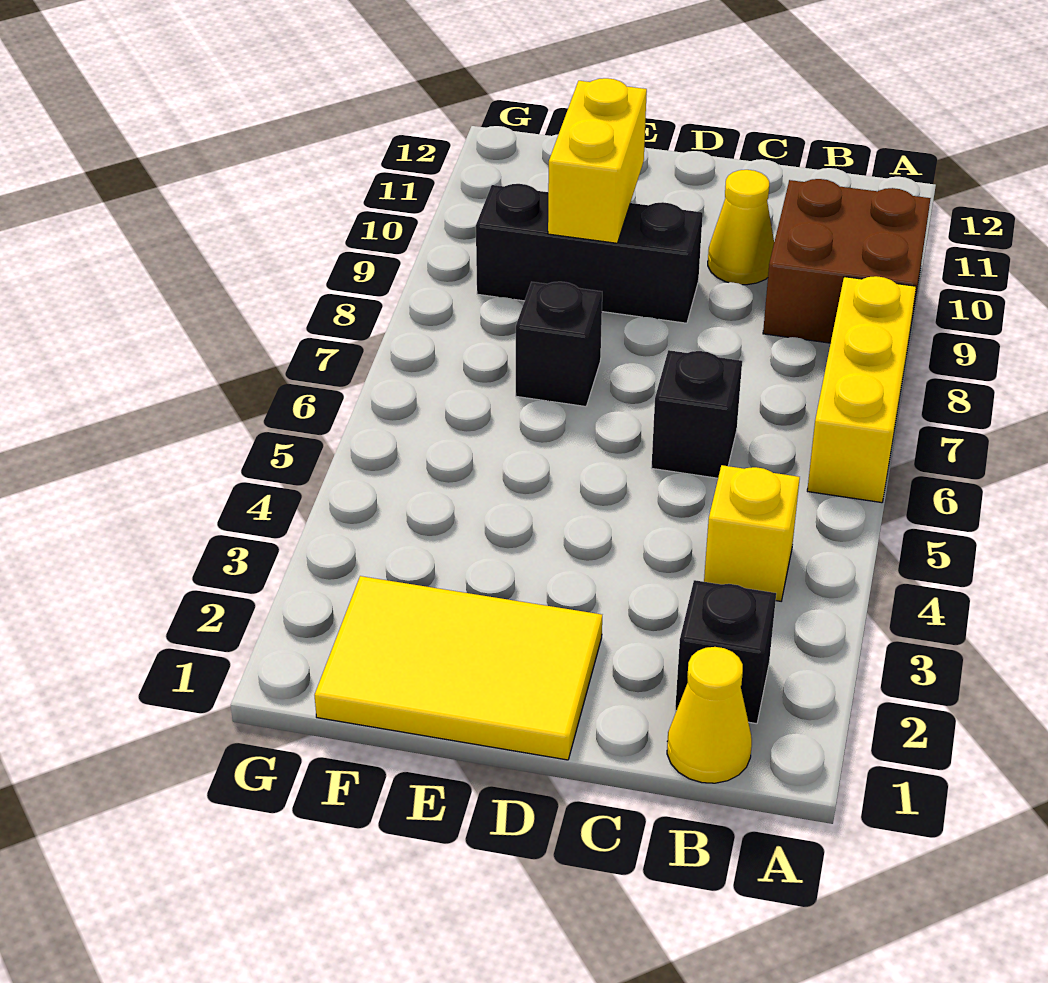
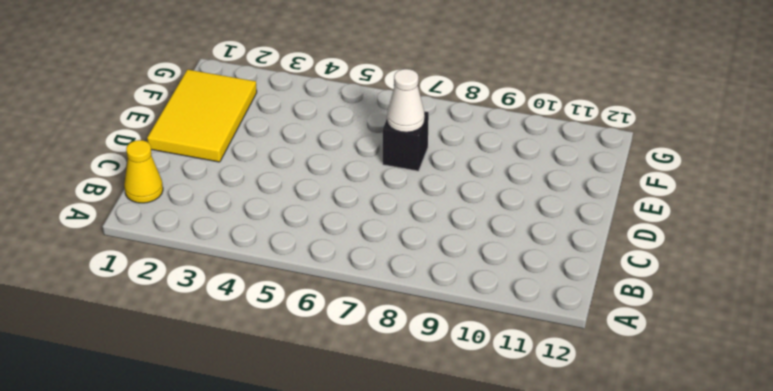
white cone E7 level 2 -> none
none -> yellow brick A6:A8 level 1
none -> brown brick A9:B10 level 1

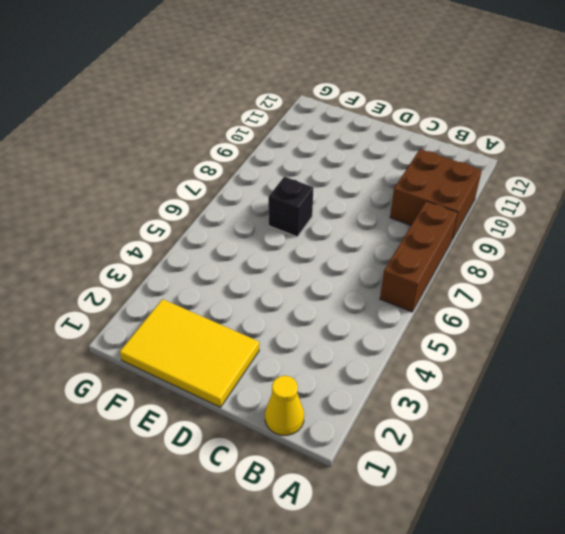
brown brick A6:A8 level 1 -> yellow brick A6:A8 level 1
none -> black brick B2 level 1
none -> yellow brick B4 level 1

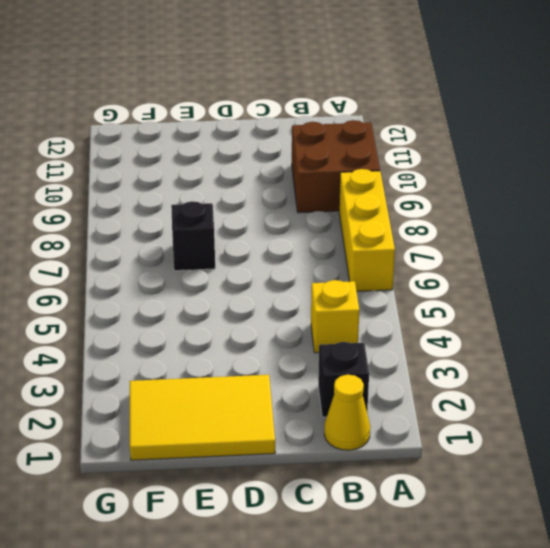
none -> black brick C6 level 1
none -> yellow cone C10 level 1

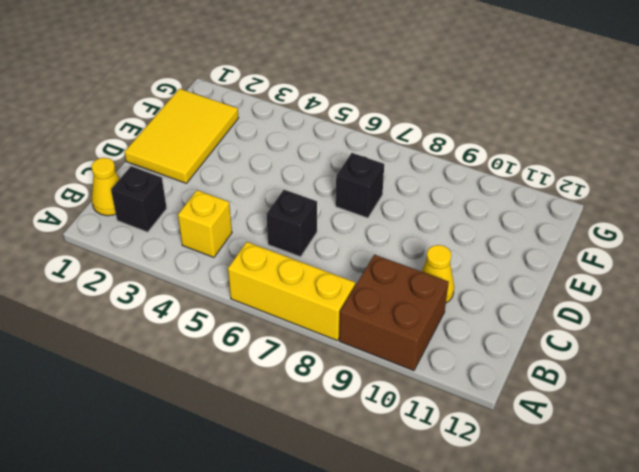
none -> black brick D9:F9 level 1
none -> yellow brick E9:E10 level 2

